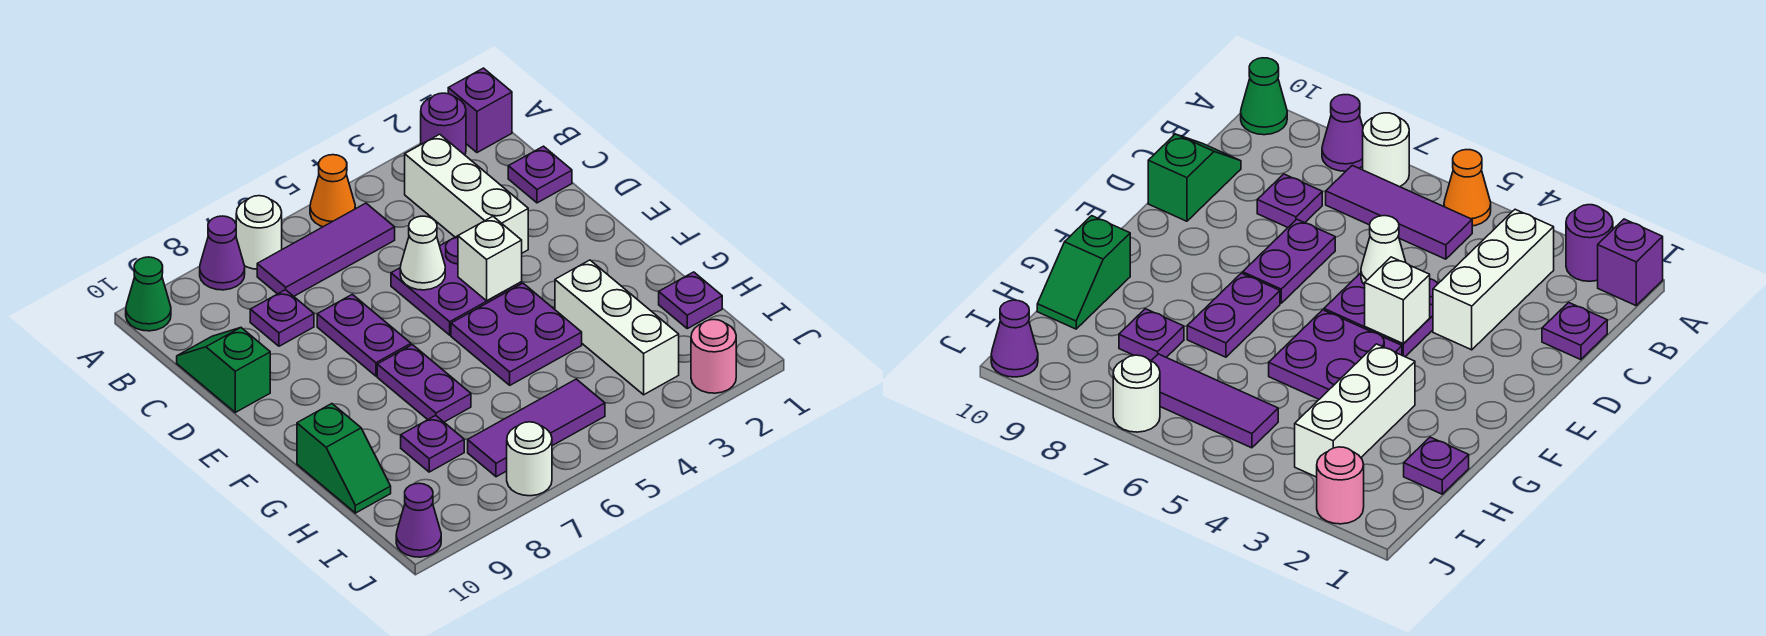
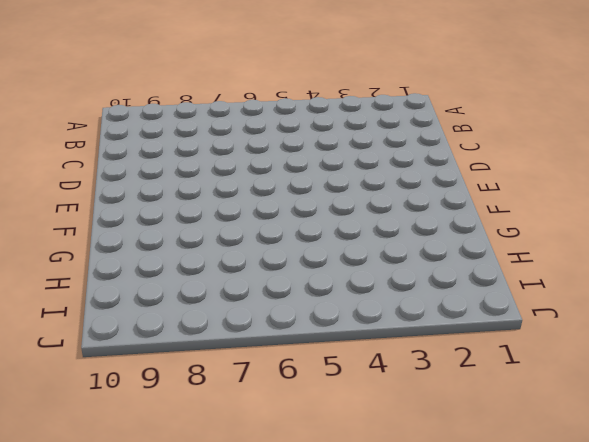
none -> purple brick A1 level 1
none -> purple round brick A2 level 1
none -> orange cone A5 level 1

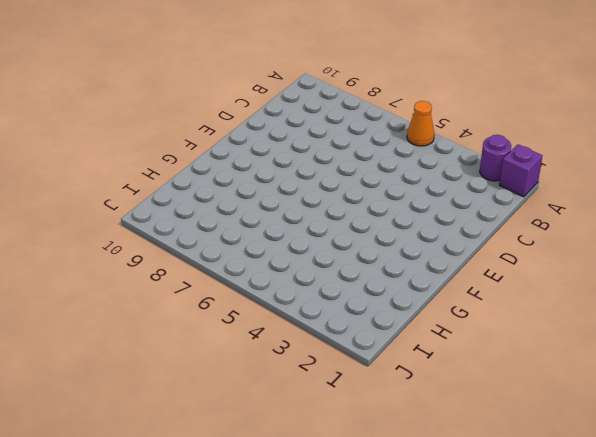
none -> white round brick A7 level 1
none -> purple cone A8 level 1
none -> green cone A10 level 1

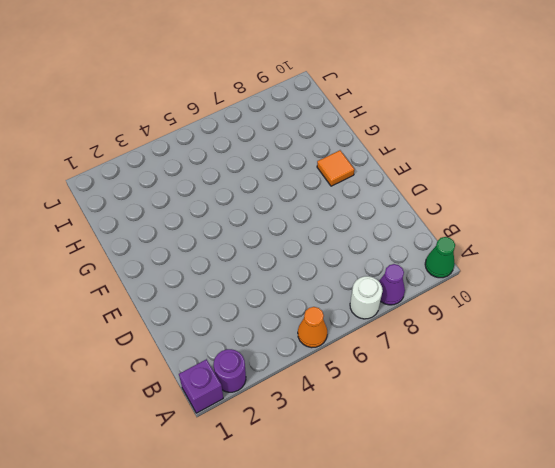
orange tile F9 level 1 -> none
none -> white brick B3:D3 level 1
none -> purple tile B5:B7 level 1
none -> purple plate C1 level 1

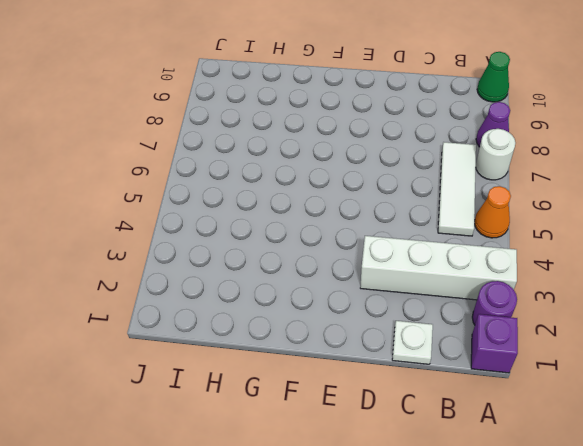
white brick A3:D3 level 1 -> white brick B3:D3 level 1
white tile B5:B7 level 1 -> purple tile B5:B7 level 1
white plate C1 level 1 -> purple plate C1 level 1
none -> purple plate C8 level 1
none -> green slope C10:D10 level 1 top D
none -> purple plate D4:E5 level 1

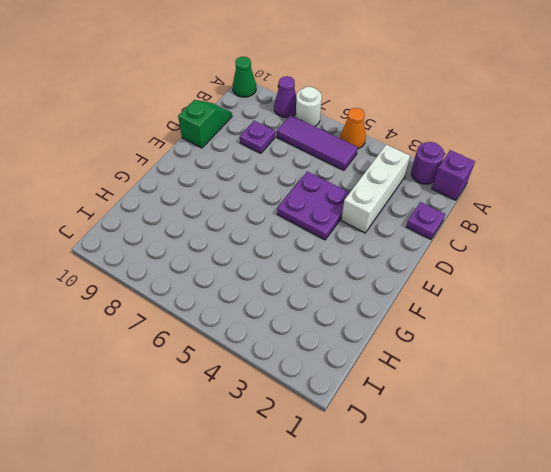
none -> purple plate D7:E7 level 1
none -> purple plate F4:G5 level 1
none -> purple plate F7:G7 level 1

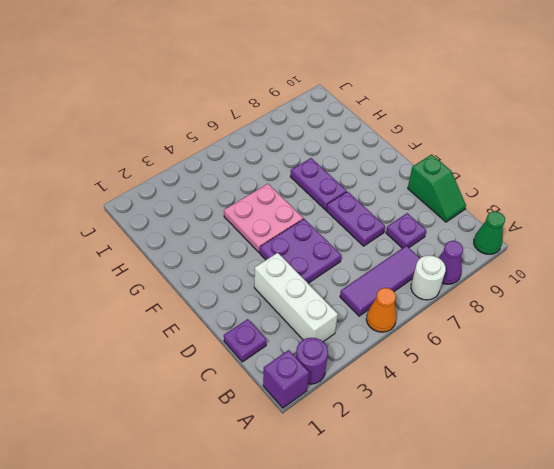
pink plate F4:G5 level 1 -> purple plate F4:G5 level 1
none -> white brick G3:I3 level 1
none -> green slope G10:H10 level 1 top G
none -> purple plate H1 level 1

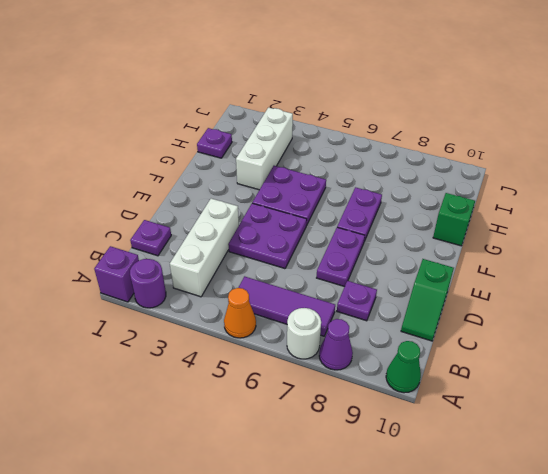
none -> purple plate H8 level 1
none -> purple tile I5:I7 level 1
none -> pink round brick J2 level 1

